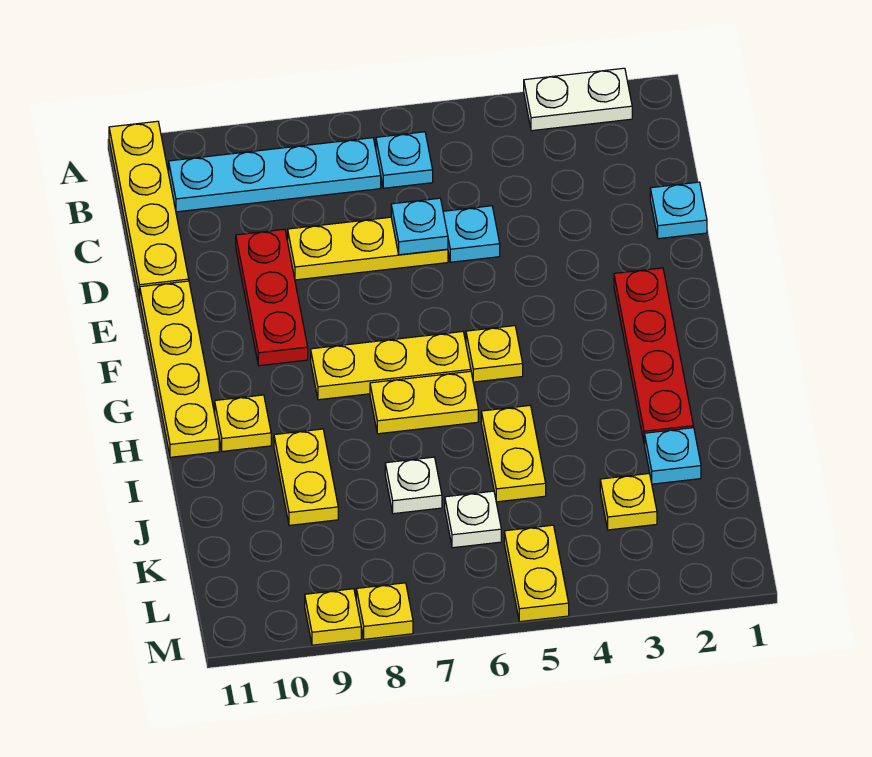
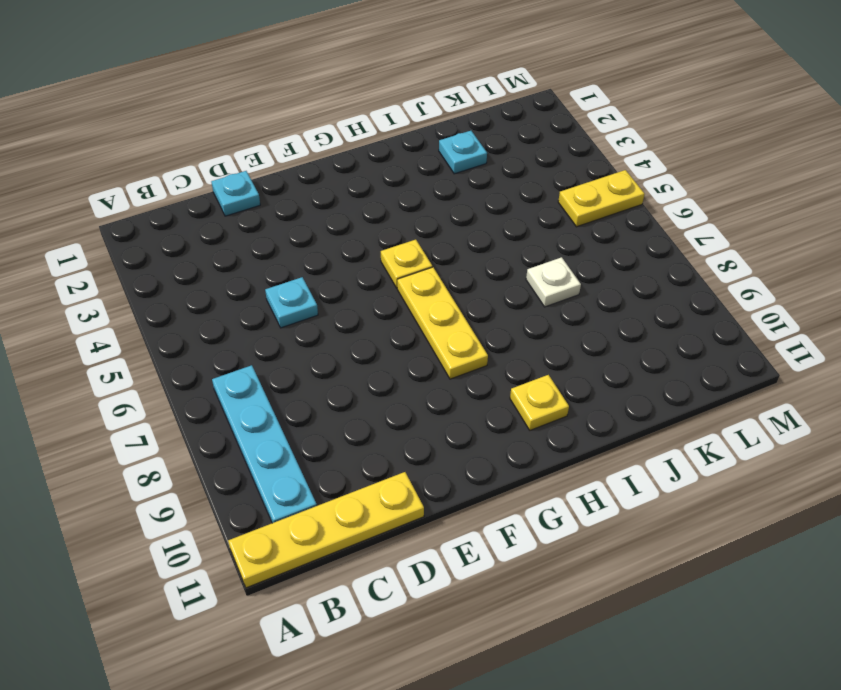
none -> white plate A2:A3 level 1
none -> cyan plate B6 level 1
none -> yellow plate D6:D8 level 1

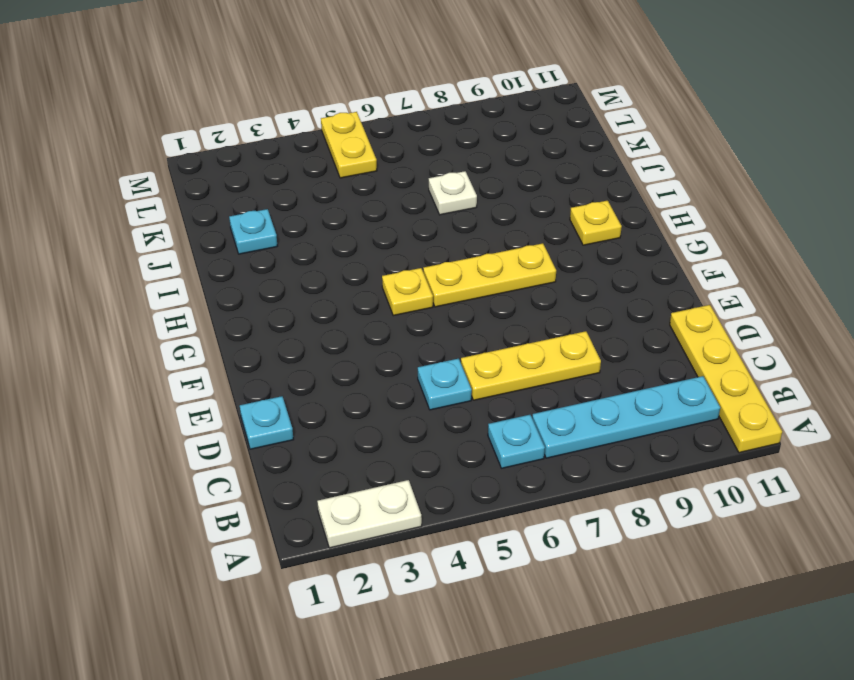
none -> red plate D9:F9 level 1
none -> yellow plate E11:H11 level 1
none -> red plate F2:I2 level 1

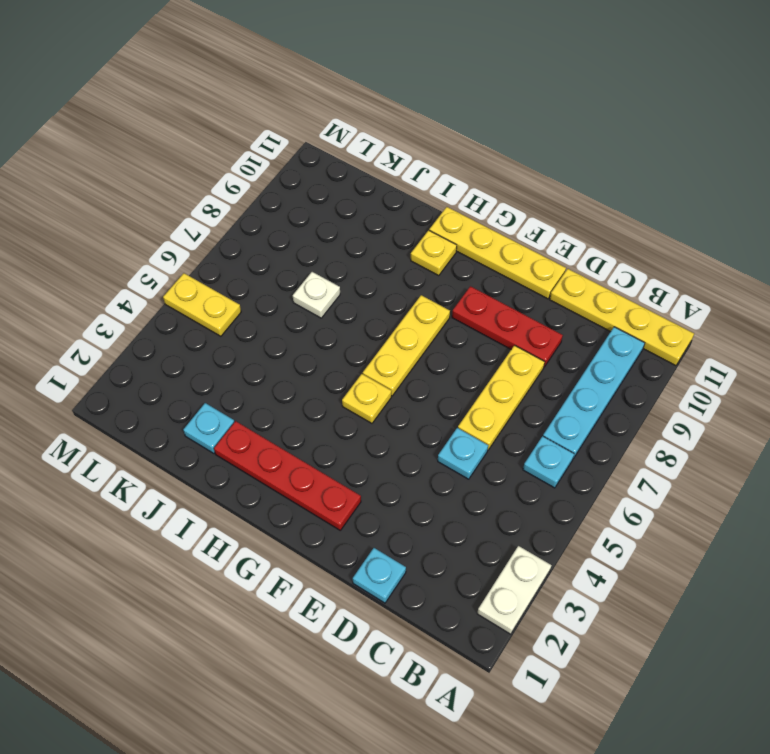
none -> yellow plate H6:H7 level 1
none -> yellow plate I5:J5 level 1
none -> yellow plate I9:J9 level 1

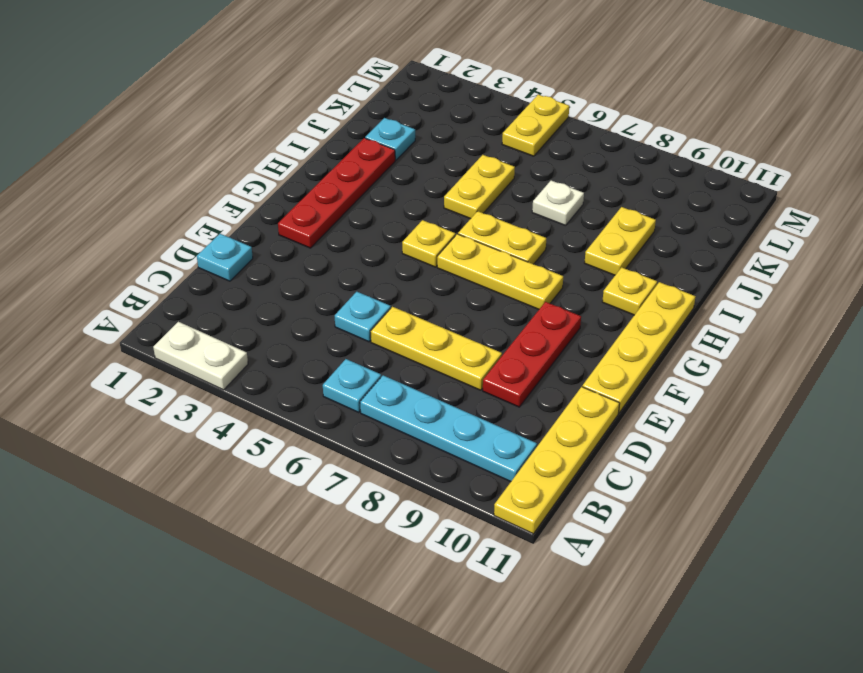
none -> yellow plate K3 level 1
none -> white plate K6 level 1
none -> yellow plate M8 level 1

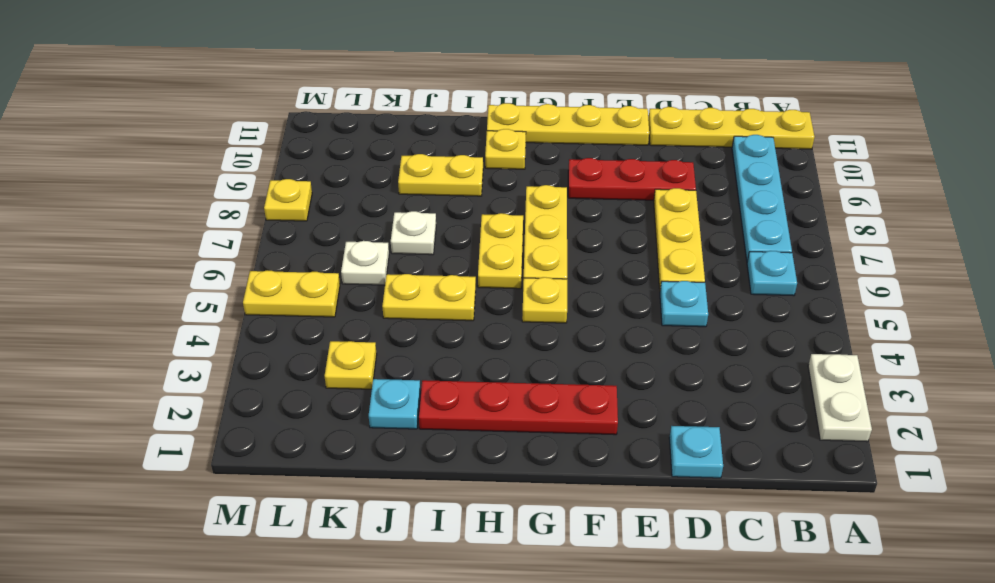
none -> yellow plate M9 level 1
none -> cyan plate D6 level 2

